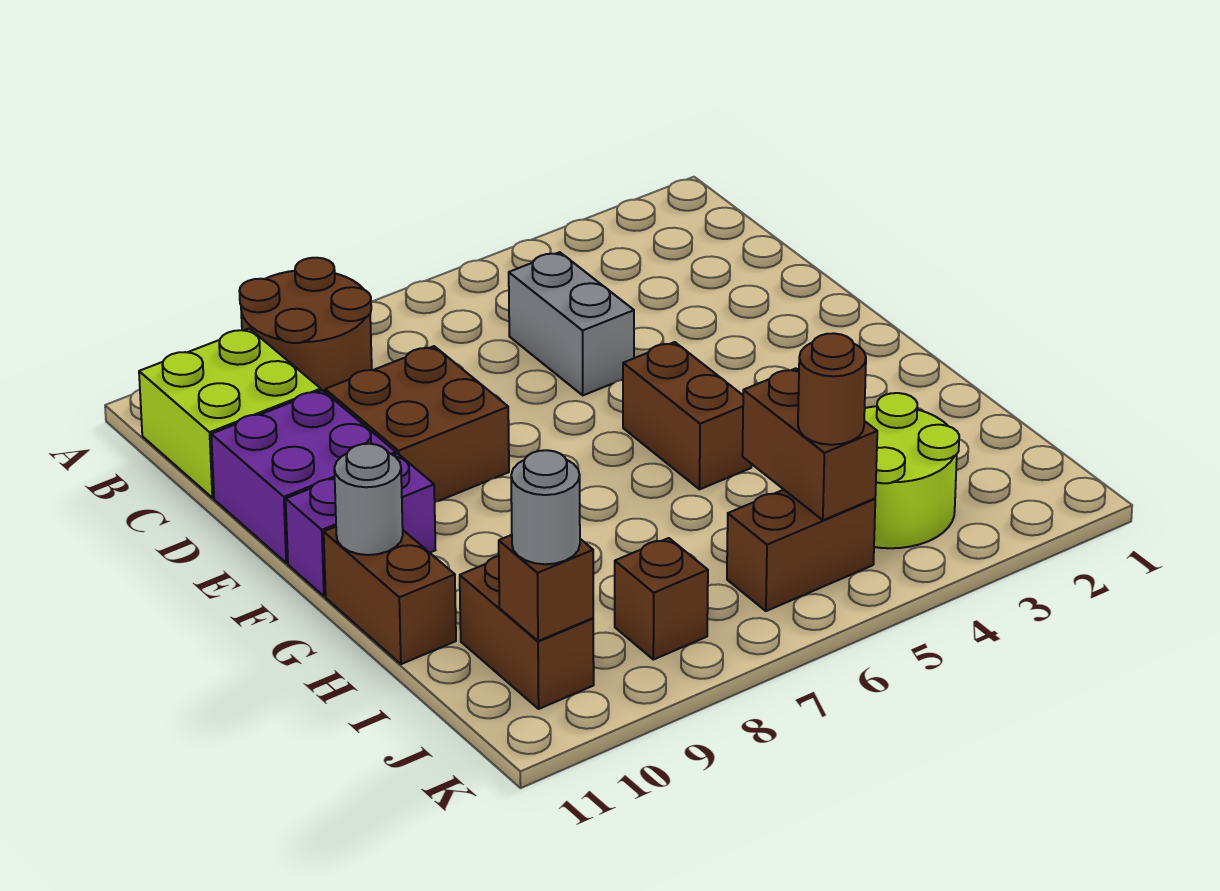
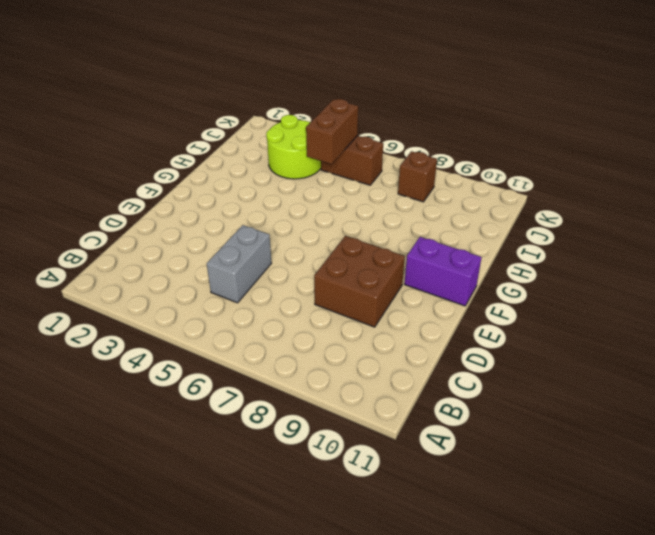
none -> brown round brick A8:B9 level 1
none -> lime brick B10:C11 level 1
none -> purple brick D10:E11 level 1

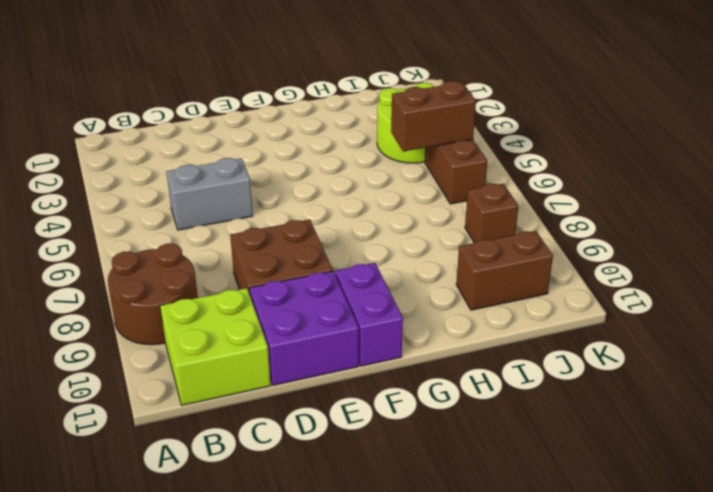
none -> brown brick F5:G5 level 1
none -> brown brick G11:H11 level 1
none -> grey round brick G11 level 2

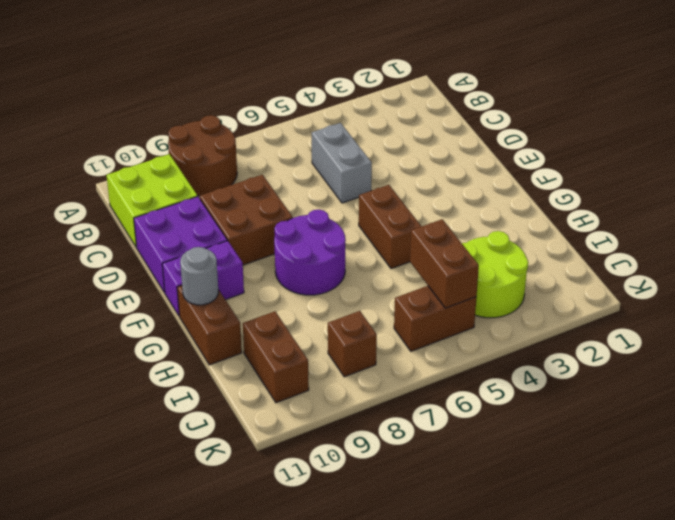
purple round brick F7:G8 level 1 -> none
none -> brown brick J10 level 2
none -> brown round brick J5 level 3
none -> grey round brick J10 level 3

